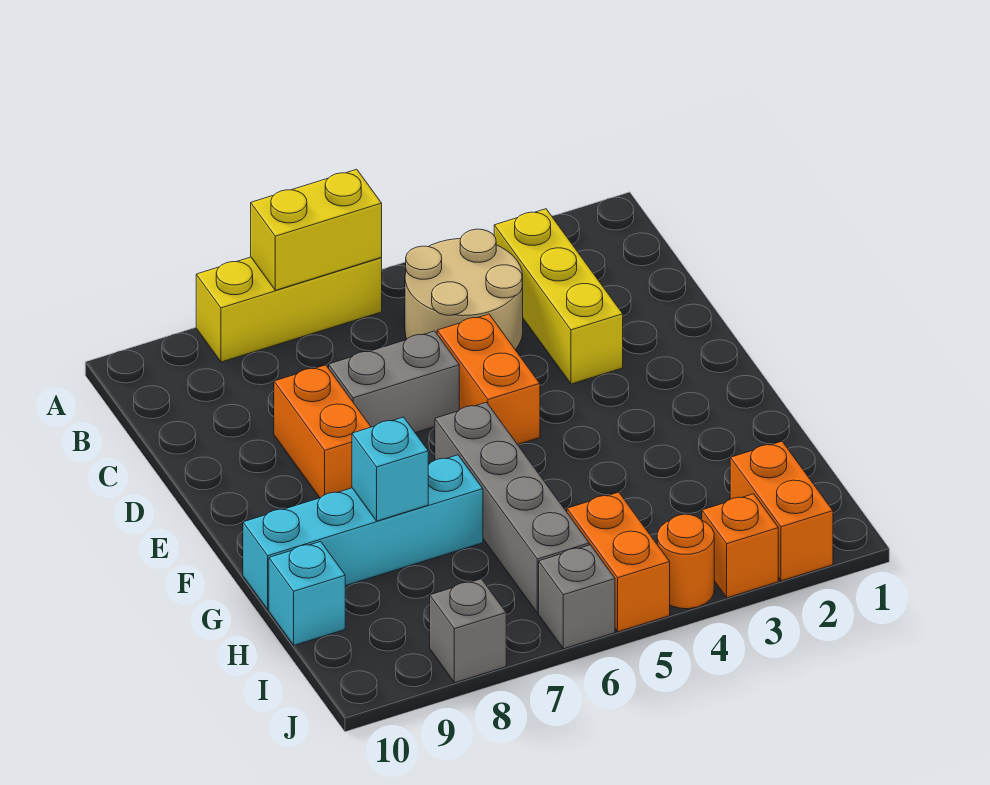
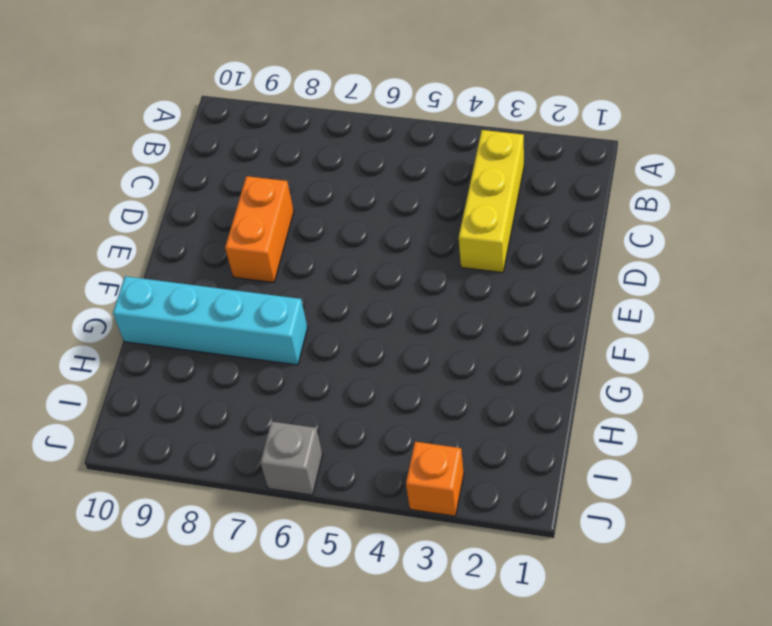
none -> yellow brick A6:A8 level 1
none -> tan round brick B4:C5 level 1
none -> orange brick D5:E5 level 1

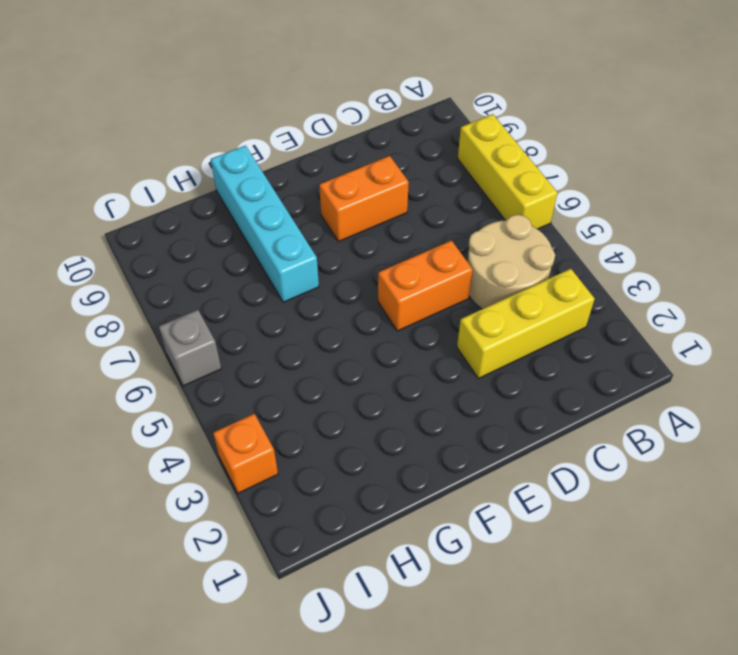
none -> grey brick D6:D7 level 1
none -> grey brick F6:I6 level 1
none -> cyan brick H10 level 1

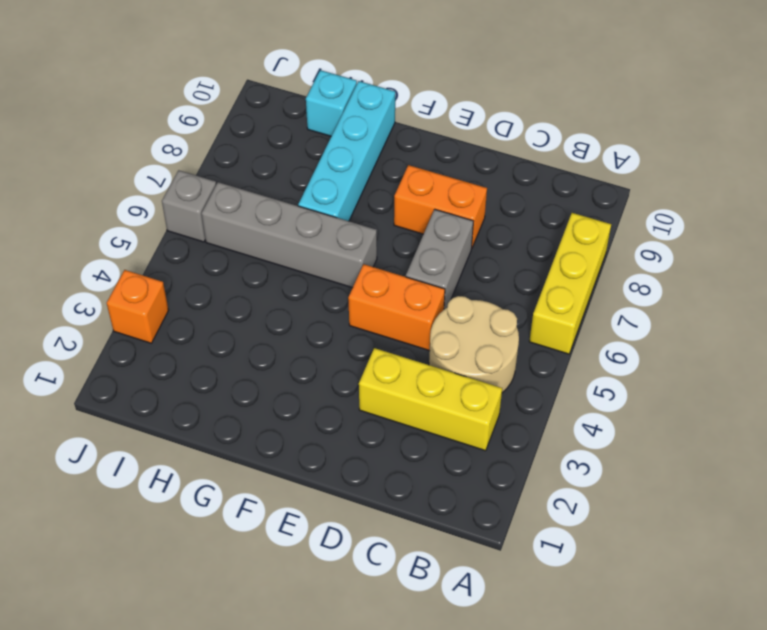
none -> orange brick I2:J2 level 1
none -> orange brick I5:J5 level 1
none -> orange round brick J4 level 1

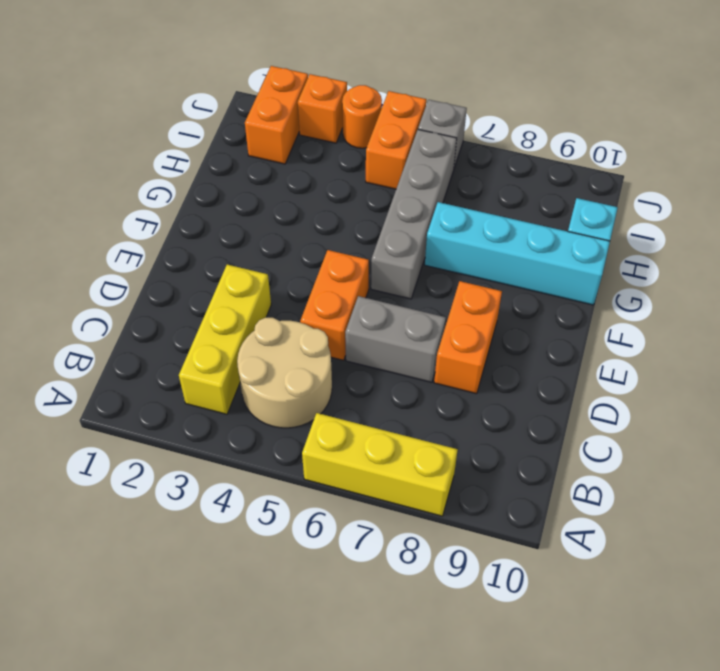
none -> grey brick J8 level 1
none -> yellow brick A6:A7 level 2
none -> cyan brick G8 level 2

